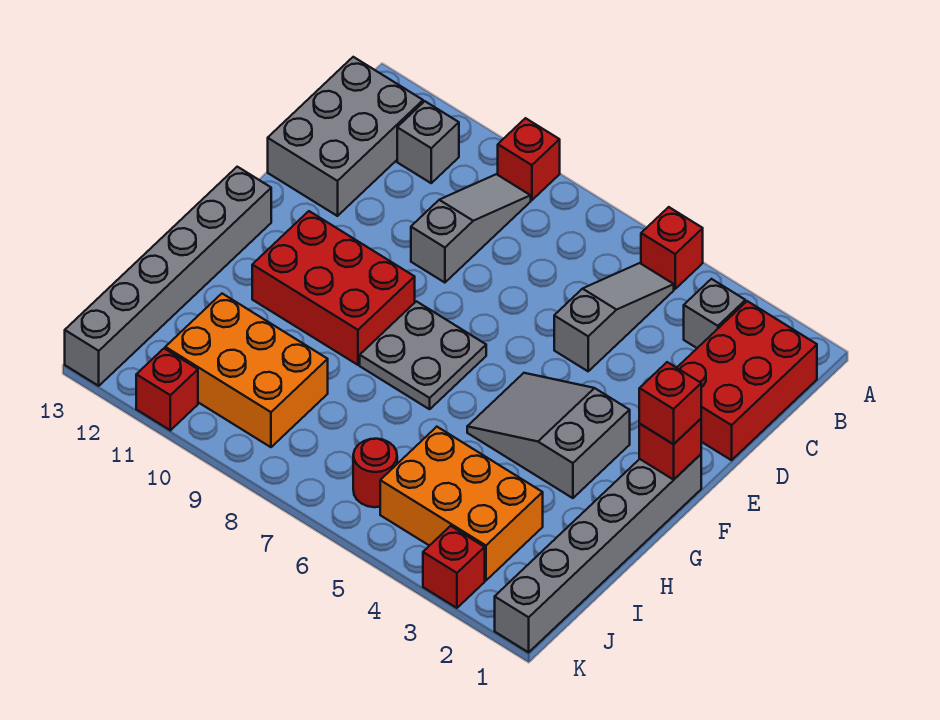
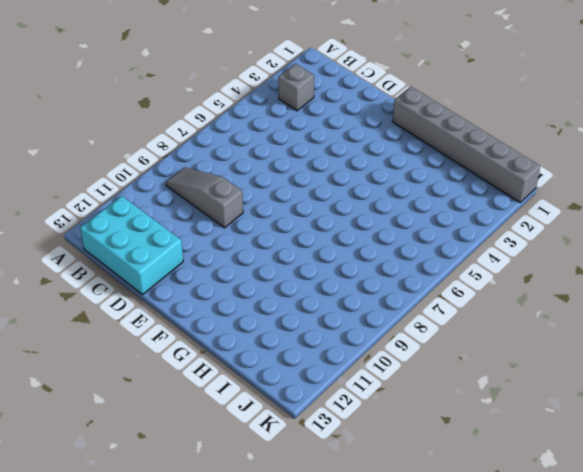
cyan brick B12:D13 level 1 -> grey brick B12:D13 level 1
none -> red brick A5 level 1
none -> red brick A9 level 1
none -> red brick B1:D2 level 1

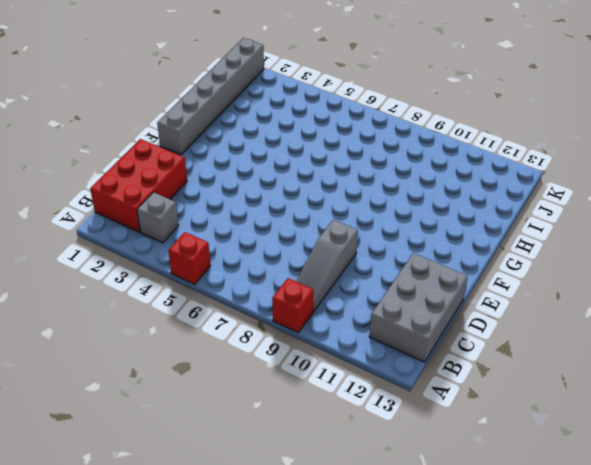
none -> grey slope B5:D5 level 1 top D
none -> grey brick B11 level 1
none -> grey slope F3:G5 level 1 top 3

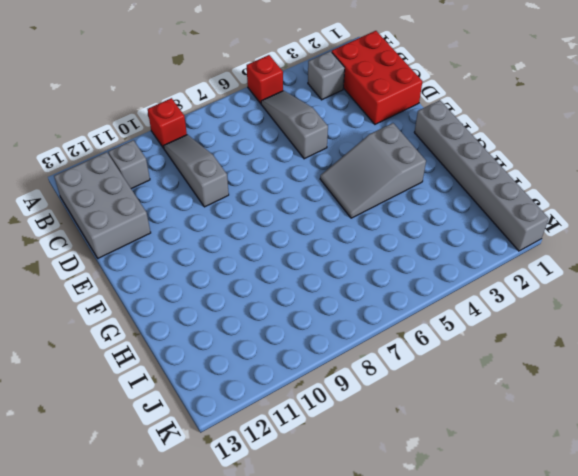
none -> grey plate F7:G8 level 1
none -> red brick F9:G11 level 1
none -> grey brick F13:K13 level 1

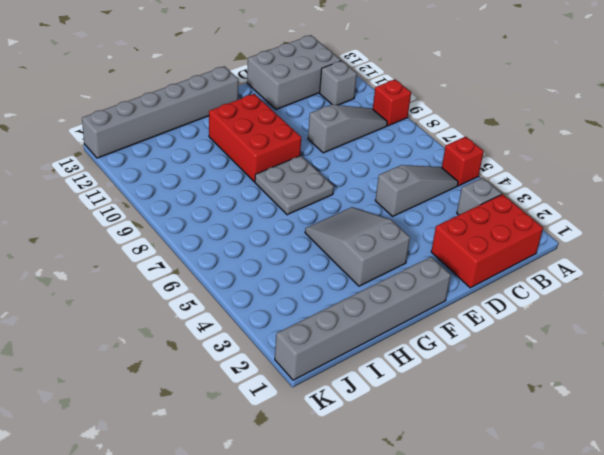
none -> orange brick I3:J5 level 1
none -> orange brick I9:J11 level 1
none -> red round brick J6 level 1

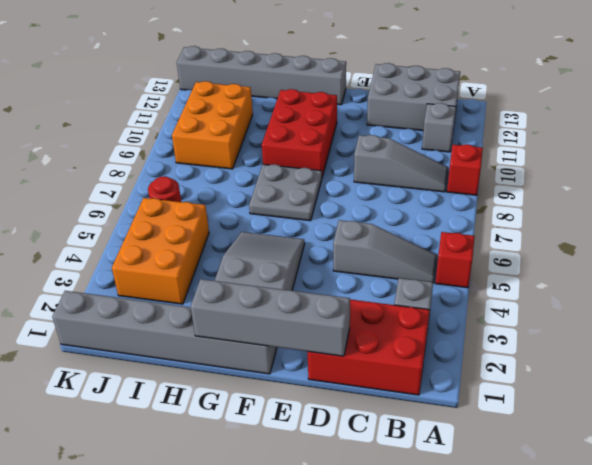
grey brick D1:G1 level 2 -> red brick F1 level 2
none -> red brick K3 level 1
none -> red brick K11 level 1
none -> red brick F1 level 3

